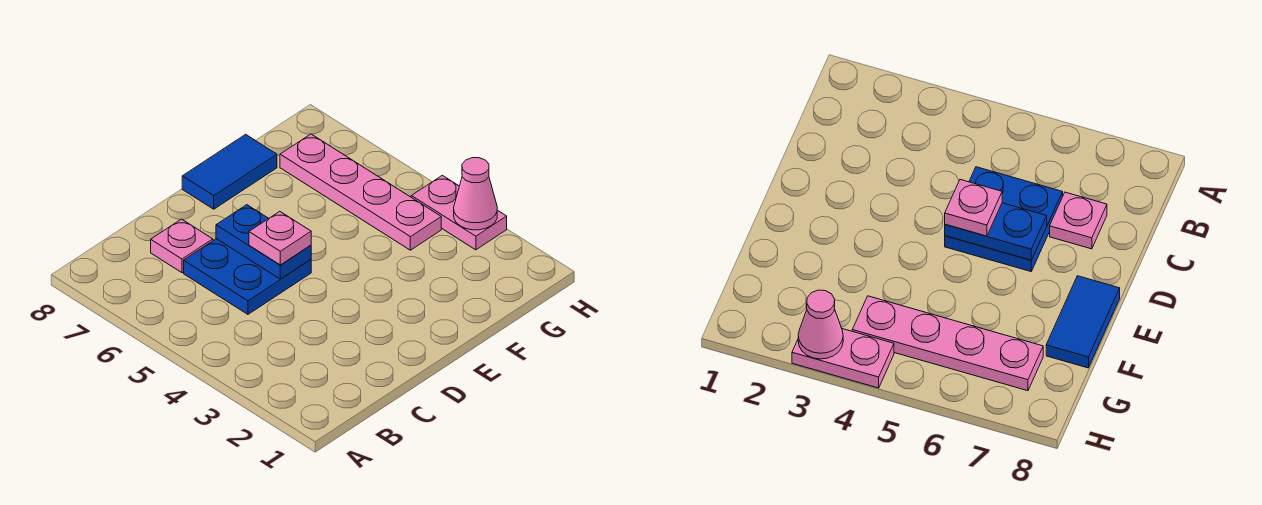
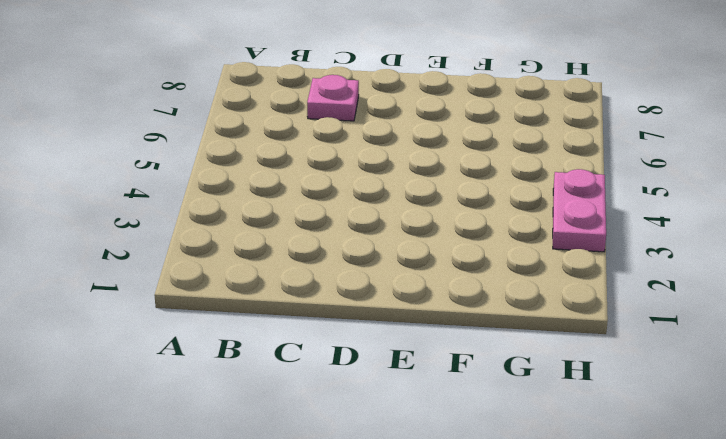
none -> blue plate C5:D6 level 1
none -> blue tile E8:F8 level 1

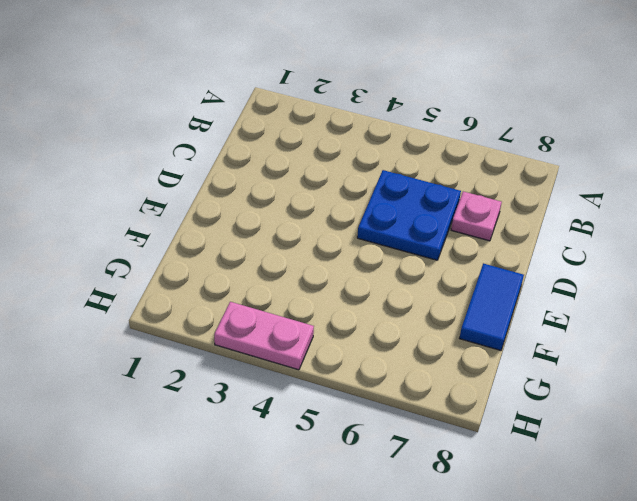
none -> pink plate G4:G7 level 1
none -> blue plate D5:D6 level 2

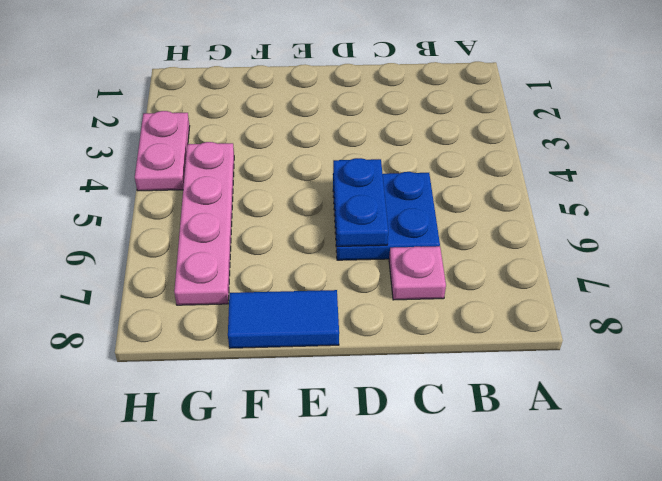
none -> pink cone H3 level 2
none -> pink plate D5 level 3

